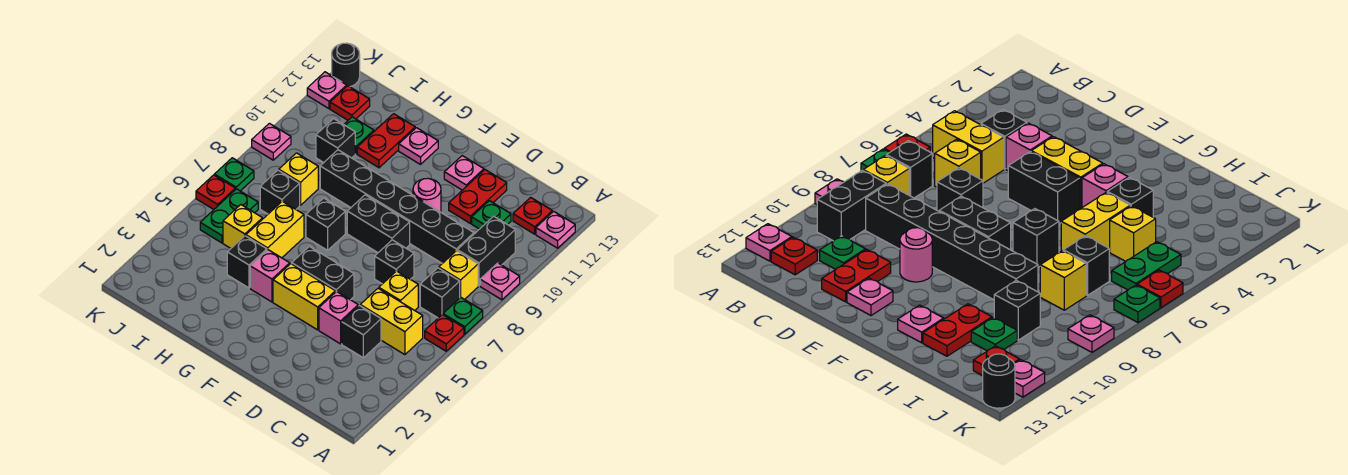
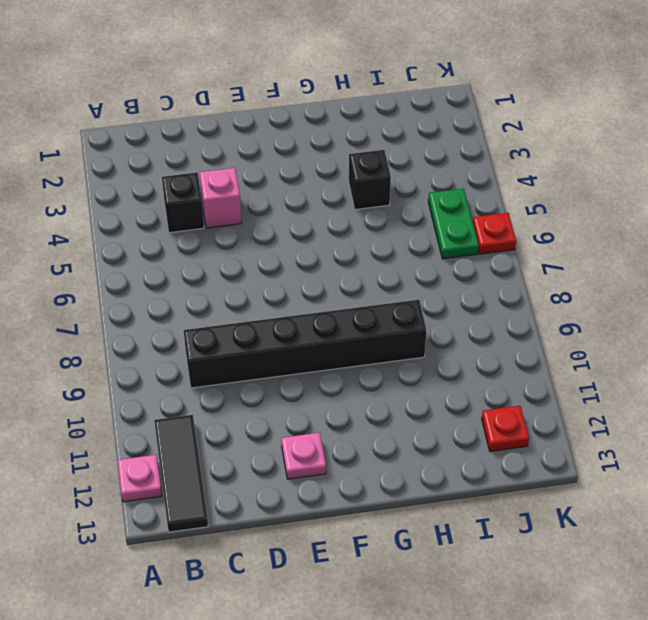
black tile B11:B13 level 1 -> red plate B12 level 1
none -> red plate A6 level 1
none -> green plate A7 level 1
none -> pink plate A9 level 1
none -> yellow brick B5:C5 level 1

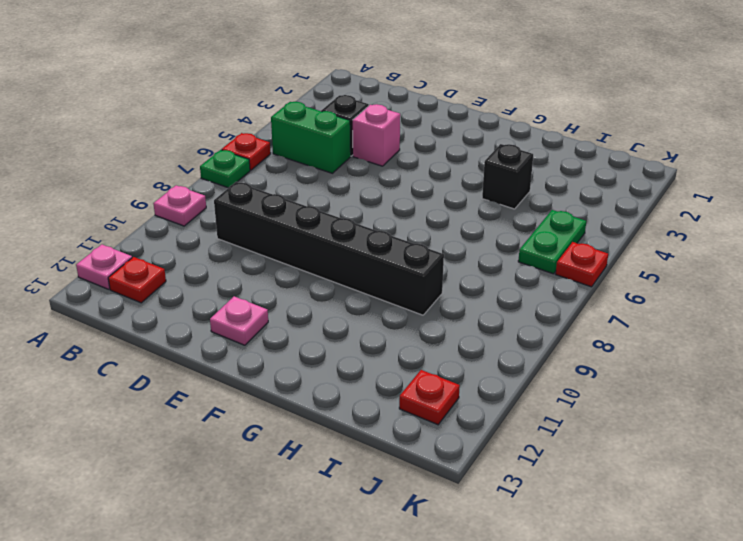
green brick B5:C5 level 1 -> yellow brick B5:C5 level 1
none -> black brick B7 level 1
none -> yellow brick B8 level 1
none -> black brick B9:B10 level 1
none -> yellow brick C6 level 1

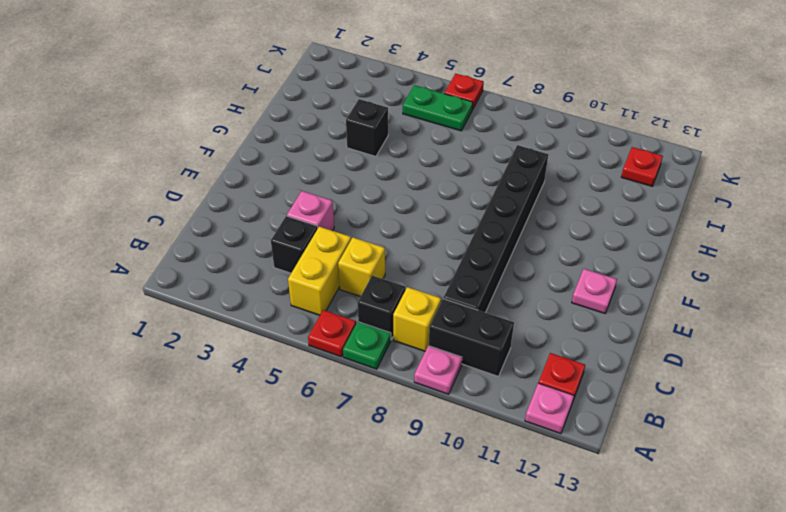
none -> green plate C11 level 1
none -> black brick D7 level 1
none -> red plate D11:D12 level 1
none -> yellow brick E4:F4 level 1

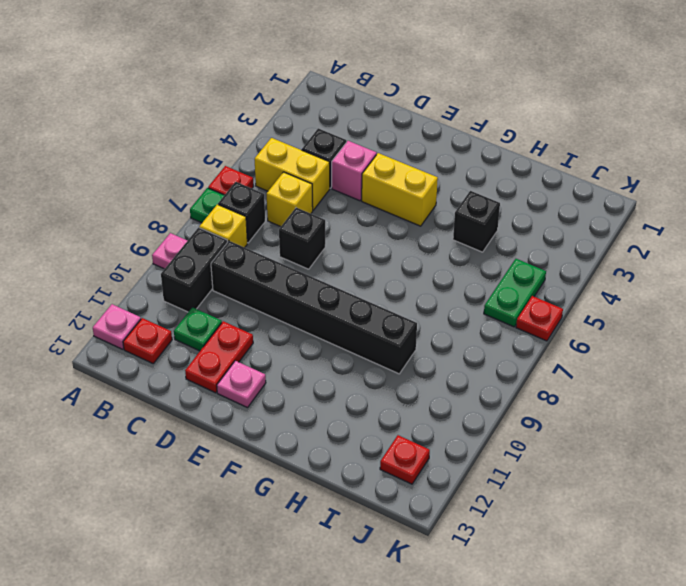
none -> black brick E5:F5 level 1
none -> black brick E8:F8 level 1
none -> pink round brick E10 level 1
none -> pink brick G4 level 1

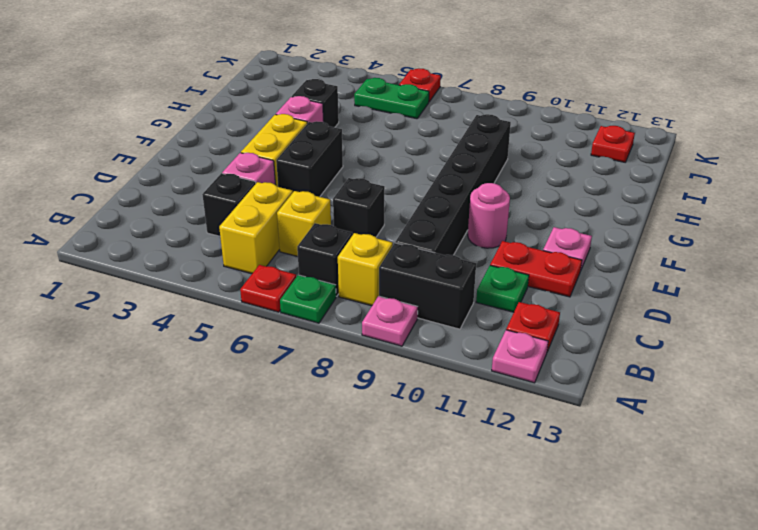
none -> black brick E8:F8 level 1
none -> black brick G7 level 1
none -> pink plate G12 level 1
none -> yellow brick H5:H6 level 1

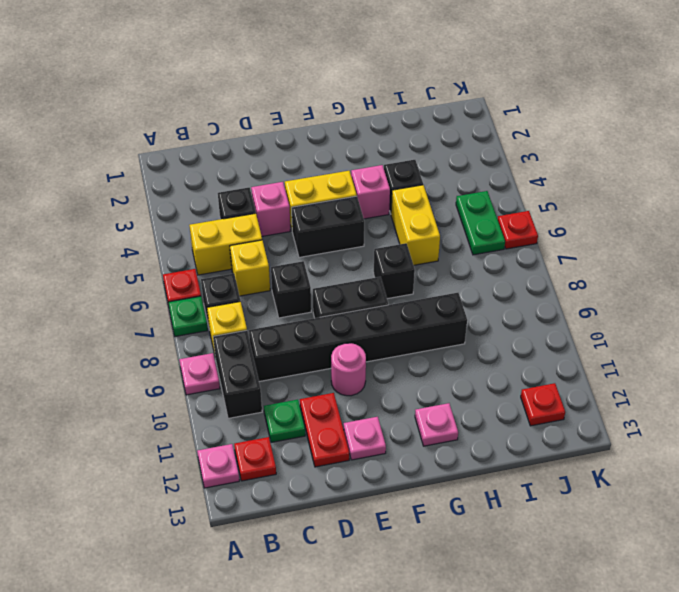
none -> red plate H11:H12 level 1
none -> yellow brick I5 level 1
none -> black brick I7 level 1
none -> yellow brick I8 level 1

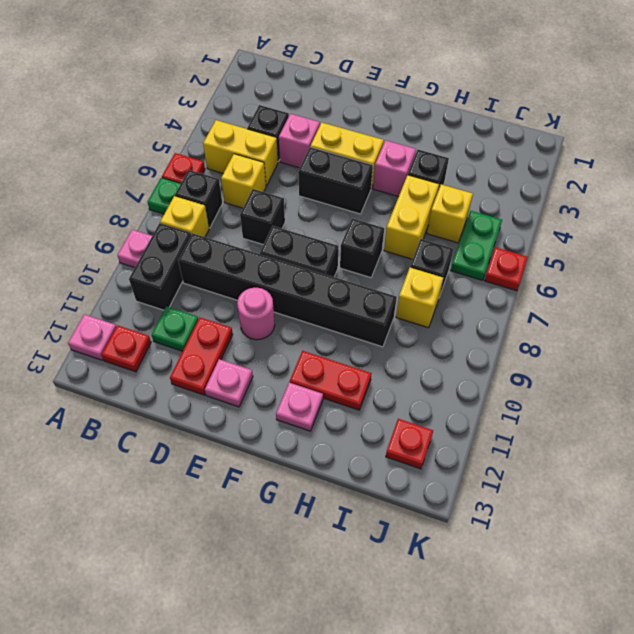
red plate G11:H11 level 1 -> red plate H11:H12 level 1
none -> black brick I10 level 1
none -> green plate I11 level 1
none -> green plate K7 level 1
none -> pink plate K9 level 1

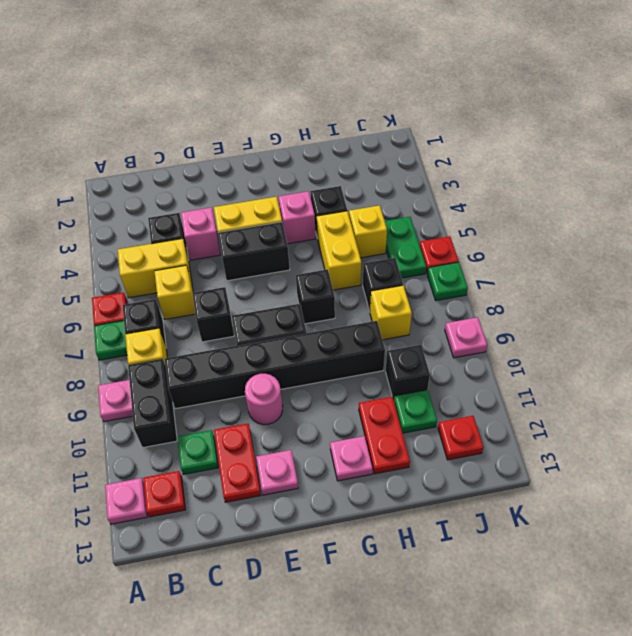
none -> pink plate K12 level 1
none -> black round brick K13 level 1

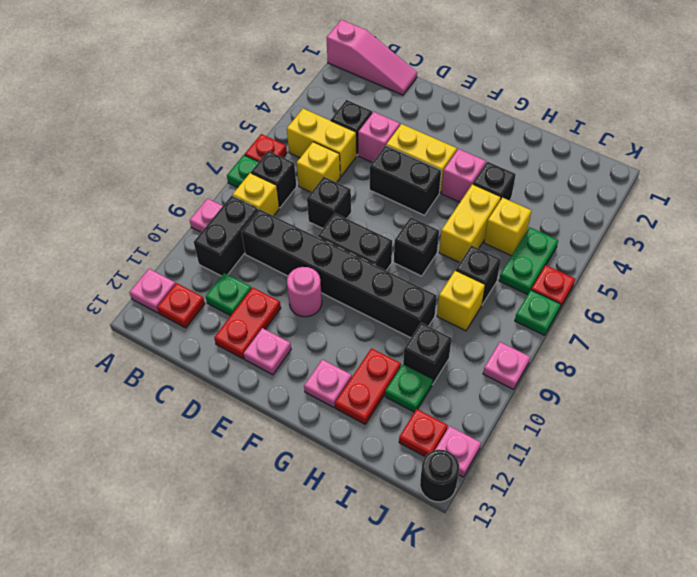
pink slope A1:C1 level 1 top A -> none

